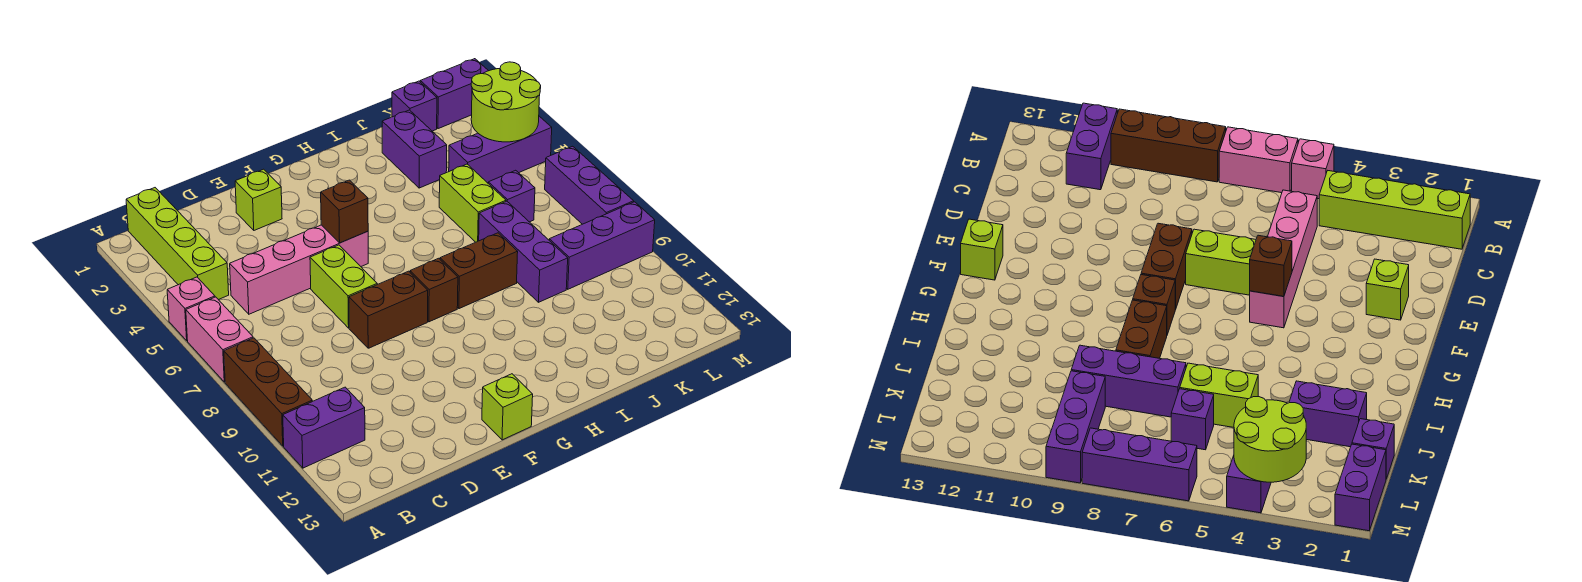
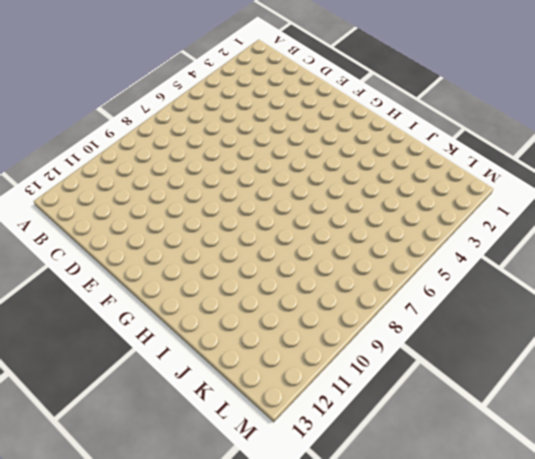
none -> pink brick A5 level 1
none -> pink brick A6:A7 level 1
none -> brown brick A8:A10 level 1

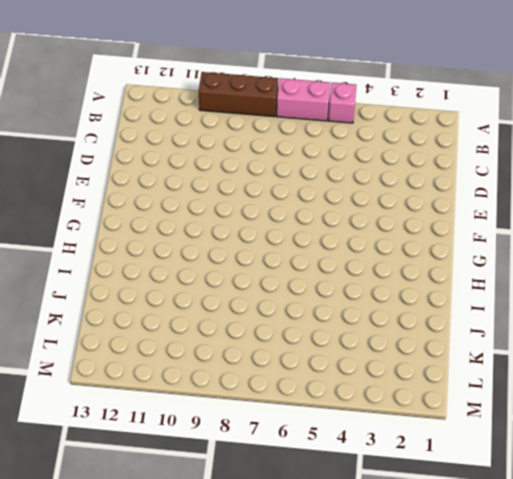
none -> purple brick A11:B11 level 1
none -> lime brick B1:B4 level 1
none -> pink brick C5:F5 level 1

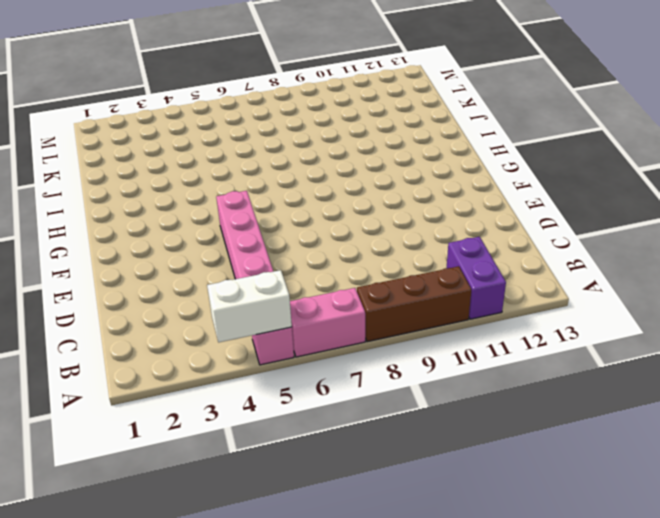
white brick A4:A5 level 2 -> none
none -> lime brick B1:B4 level 1
none -> lime brick E2 level 1
none -> lime brick E6:E7 level 1

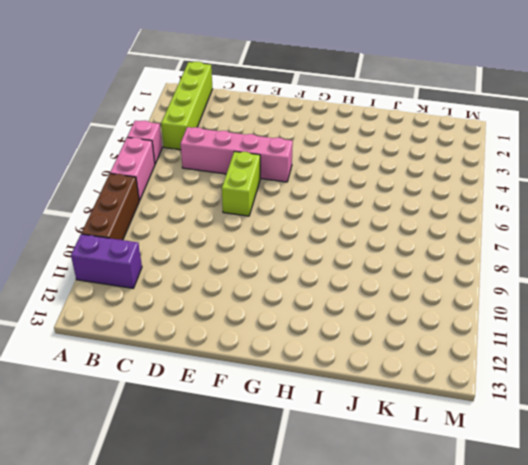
none -> lime brick E2 level 1
none -> brown brick E8:F8 level 1
none -> lime brick F13 level 1

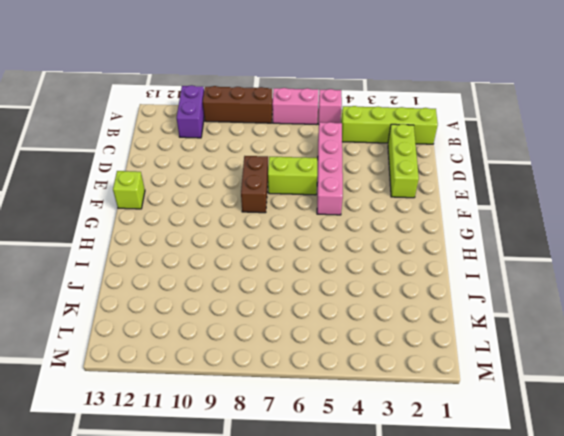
lime brick C2:E2 level 1 -> lime brick E2 level 1
none -> brown brick G8 level 1
none -> brown brick H8:I8 level 1
none -> purple brick J2:J3 level 1

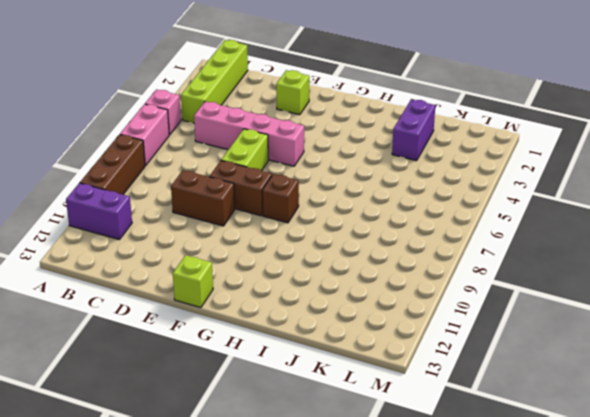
brown brick D9:E9 level 1 -> brown brick H8:I8 level 1
none -> lime brick J5:J6 level 1
none -> purple brick J7:J9 level 1
none -> purple brick K1 level 1

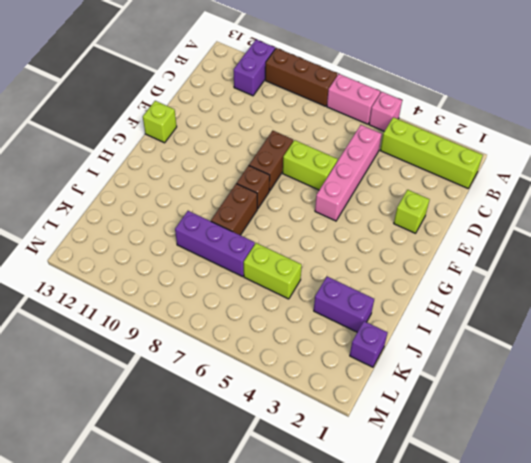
none -> purple brick K4:M4 level 1
none -> purple brick K6 level 1
none -> purple brick K9:M9 level 1

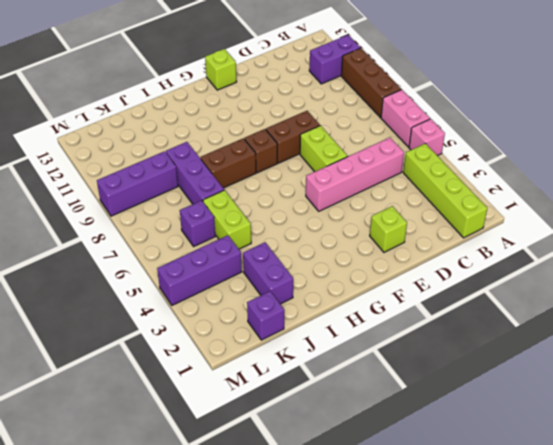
none -> purple brick L1:M1 level 1
none -> purple brick M6:M8 level 1
none -> brown brick F5 level 2

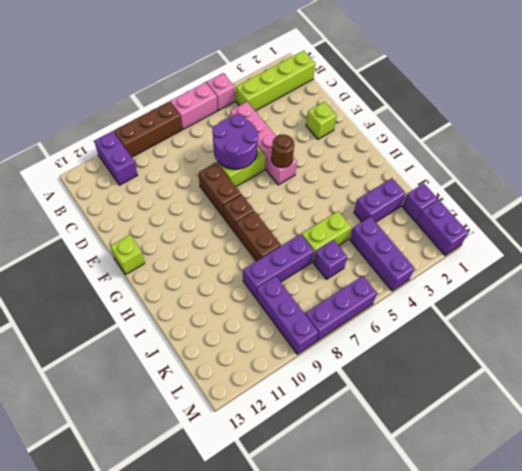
purple round brick D6:E7 level 2 -> none
brown round brick F5 level 2 -> brown brick F5 level 2
none -> lime round brick L3:M4 level 2

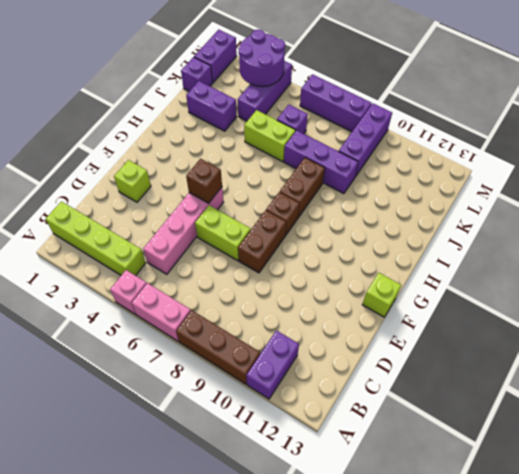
purple round brick L3:M4 level 2 -> lime round brick L3:M4 level 2

